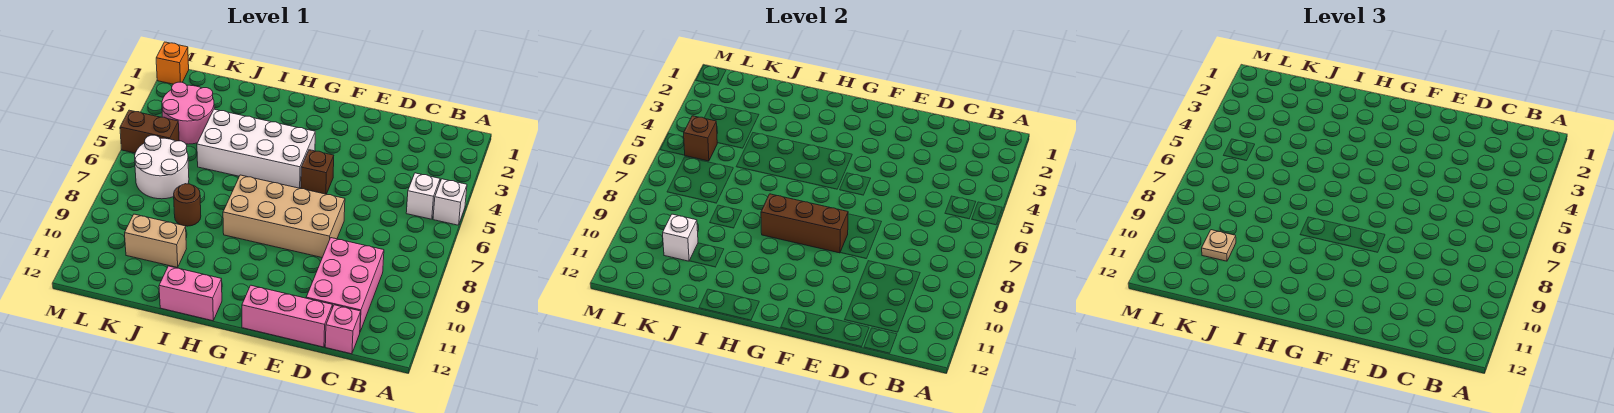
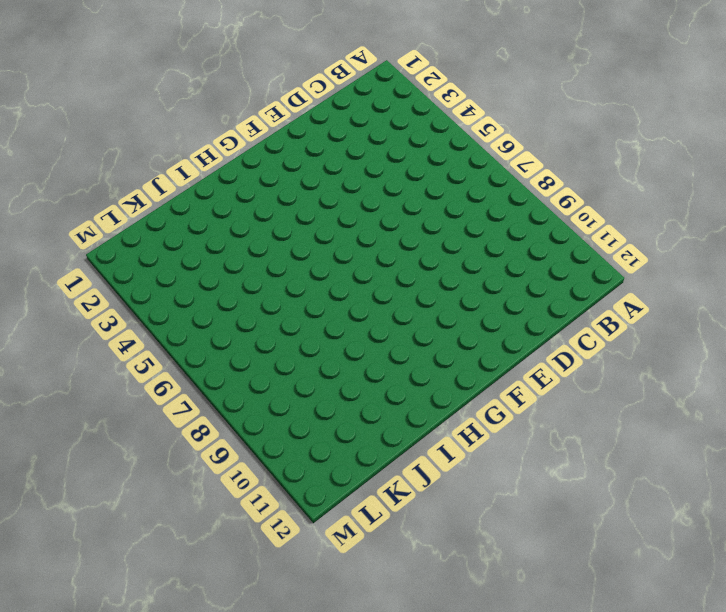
none -> white brick A5 level 1
none -> white brick B5 level 1
none -> pink brick C9:D11 level 1

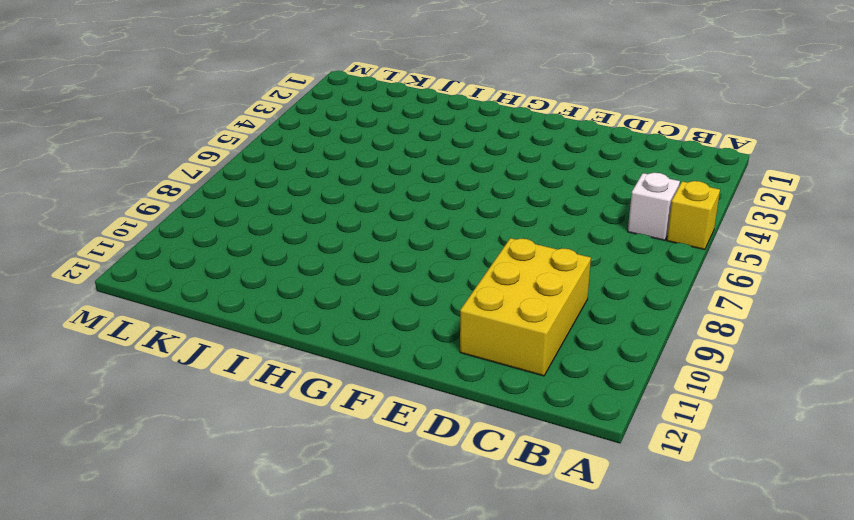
yellow brick A5 level 1 -> white brick A5 level 1
yellow brick C9:D11 level 1 -> pink brick C9:D11 level 1
none -> pink brick C12 level 1
none -> pink brick D12:F12 level 1
none -> tan brick E7:H8 level 1

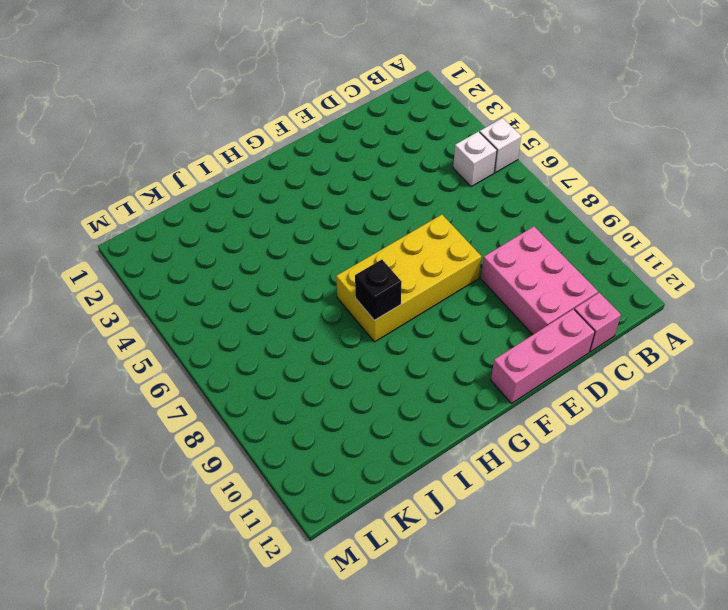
yellow brick E7:H8 level 1 -> tan brick E7:H8 level 1
black brick H8 level 2 -> brown brick F8:H8 level 2
none -> brown brick F5 level 1
none -> white brick G4:J5 level 1
none -> pink brick H12:I12 level 1

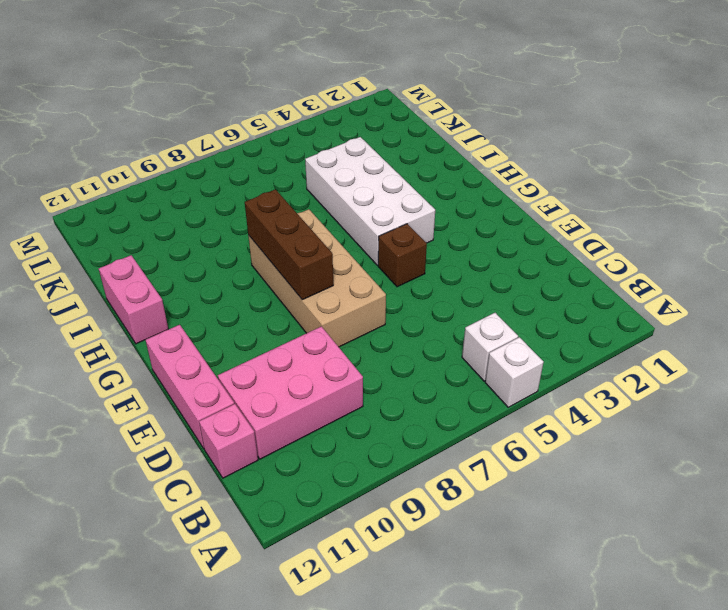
none -> brown round brick J8 level 1
none -> tan brick J10:K10 level 1
none -> pink round brick K3:L4 level 1

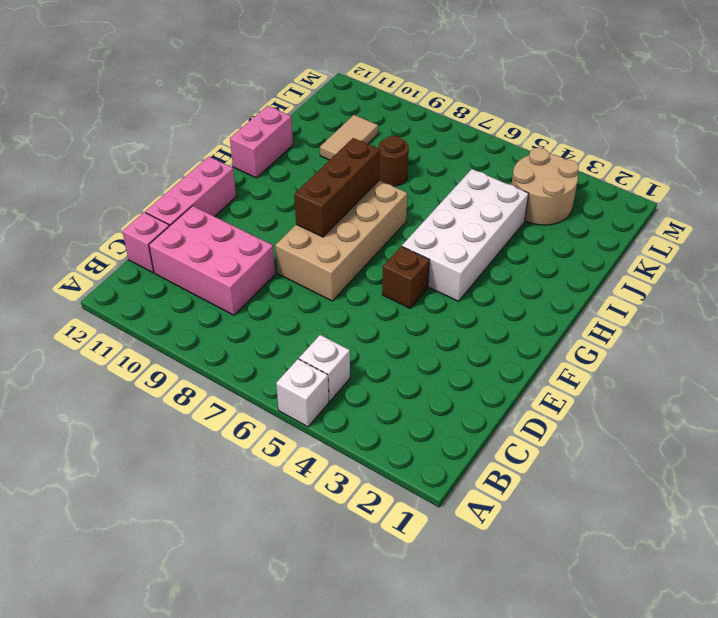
tan tile J10:K10 level 1 -> tan brick J10:K10 level 1
tan round brick K3:L4 level 1 -> pink round brick K3:L4 level 1
none -> white round brick K6:L7 level 1
none -> brown brick L5:M5 level 1
none -> orange brick M1 level 1

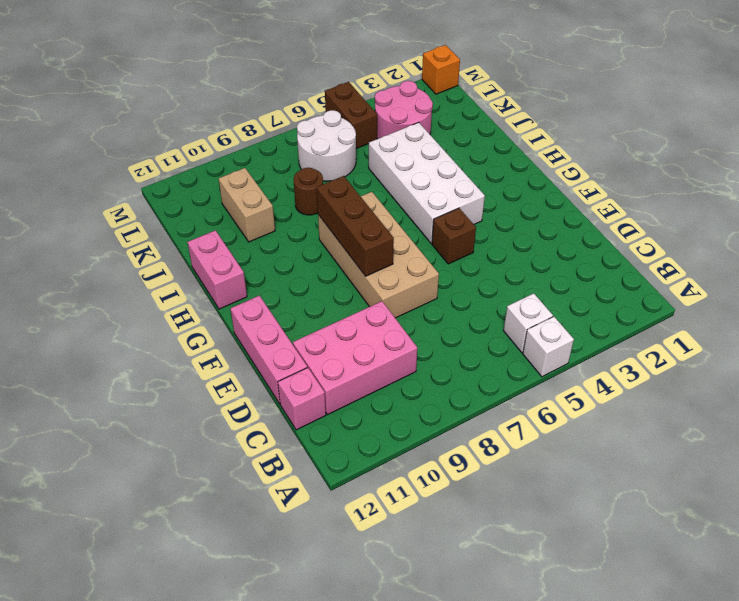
none -> white brick K10 level 2
none -> brown brick L5 level 2
none -> tan plate K10 level 3

